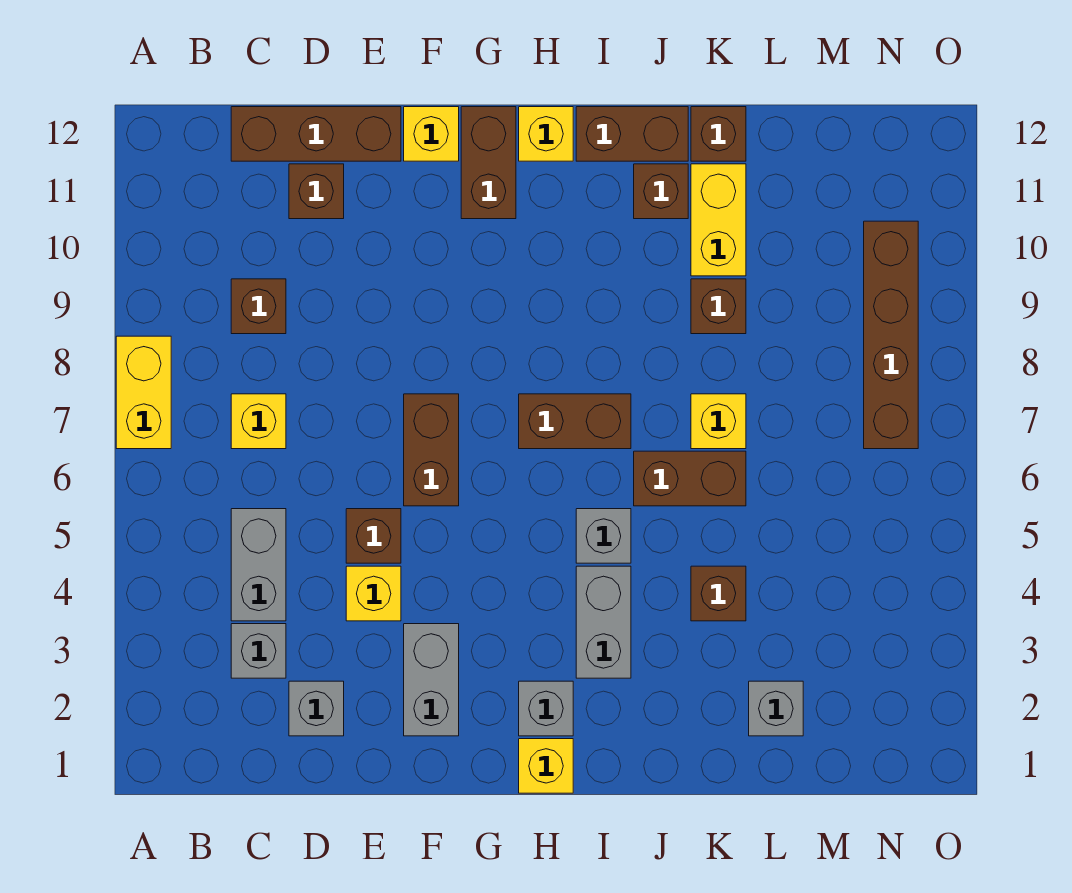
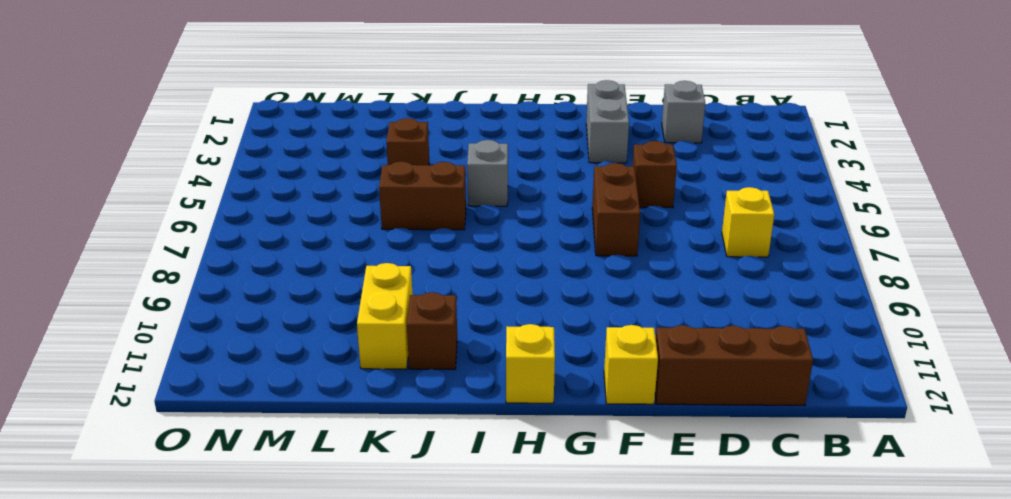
none -> yellow brick A7:A8 level 1
none -> grey brick C3 level 1
none -> grey brick C4:C5 level 1
none -> brown brick C9 level 1

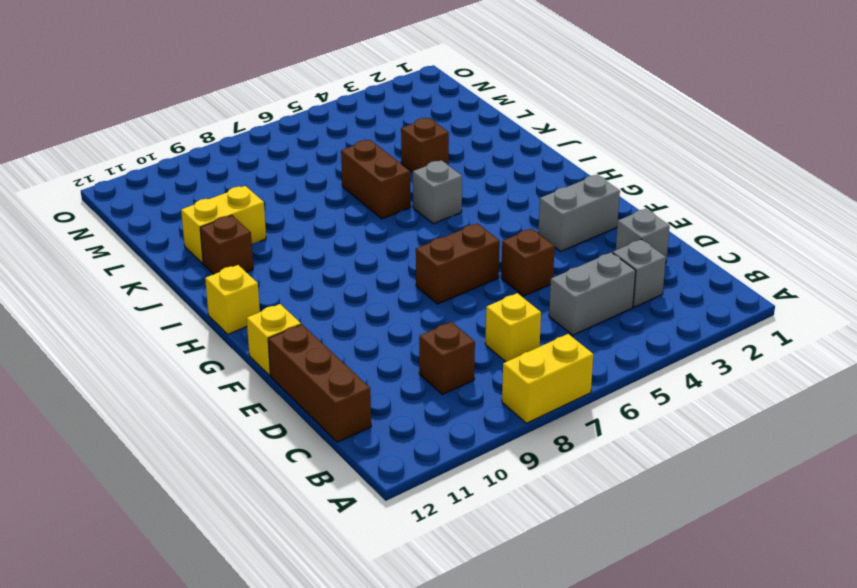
none -> brown brick D11 level 1
none -> yellow brick E4 level 1
none -> brown brick G11:G12 level 1
none -> yellow brick H1 level 1

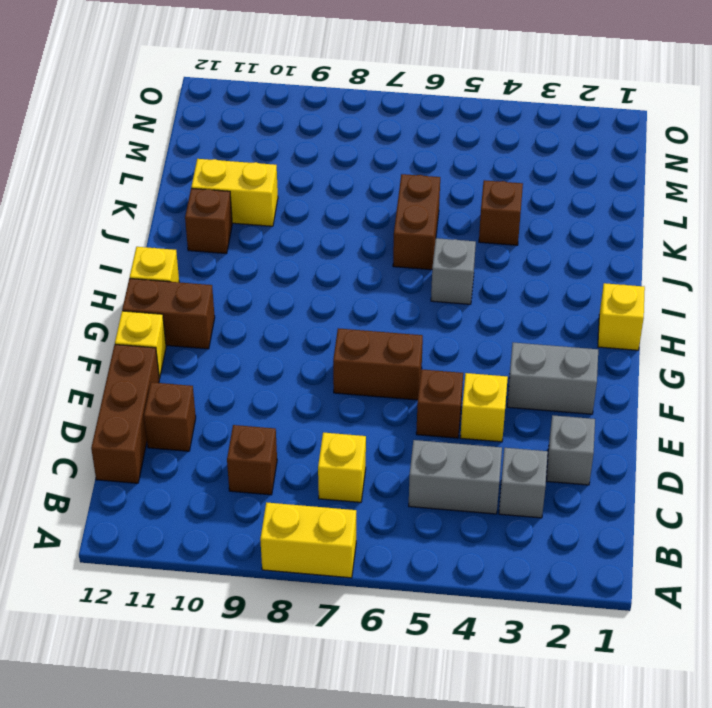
none -> grey brick H2 level 1
none -> brown brick H7:I7 level 1
none -> grey brick I3:I4 level 1
none -> brown brick I12:J12 level 1

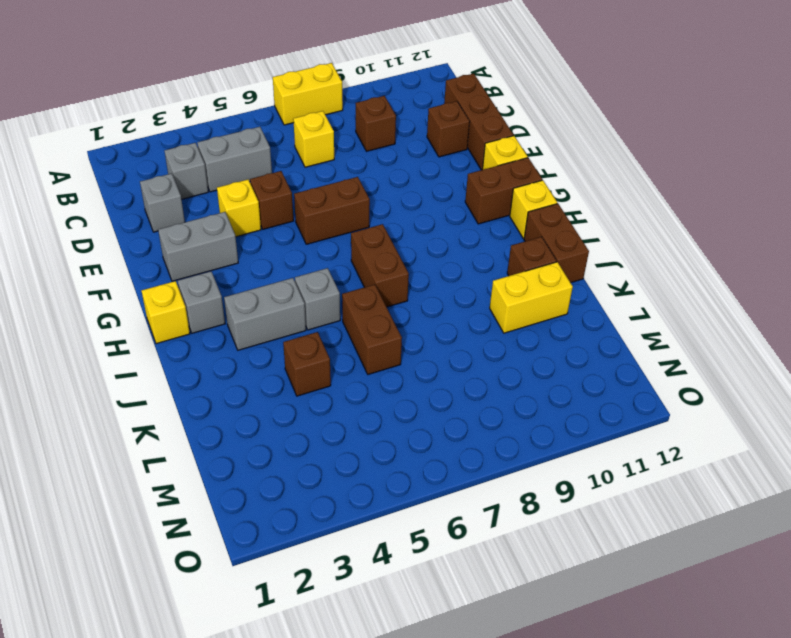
none -> yellow brick K7 level 1
none -> brown brick K9 level 1
none -> brown brick K12 level 1
none -> grey brick L2 level 1

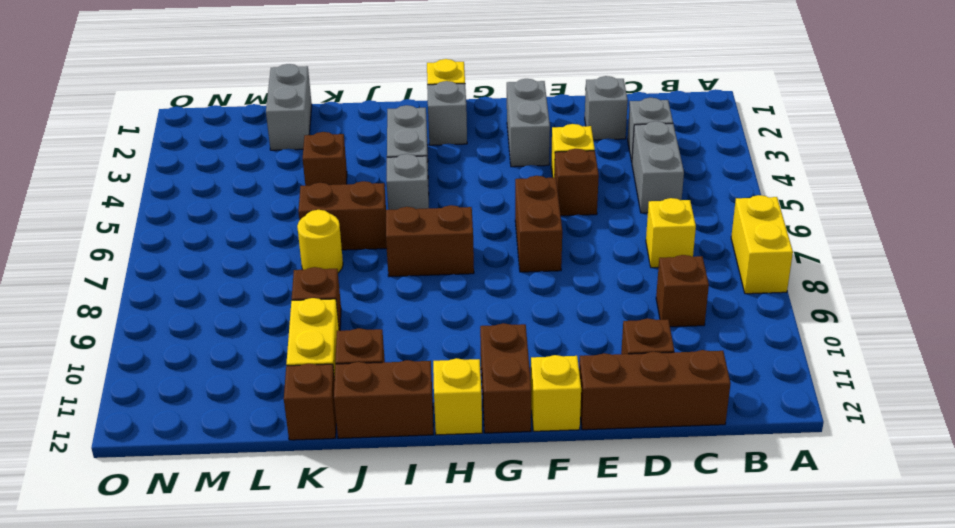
yellow round brick K7 level 1 -> yellow brick K7 level 1
grey brick L1:L2 level 1 -> grey brick L2 level 1
none -> brown brick N7:N10 level 1

